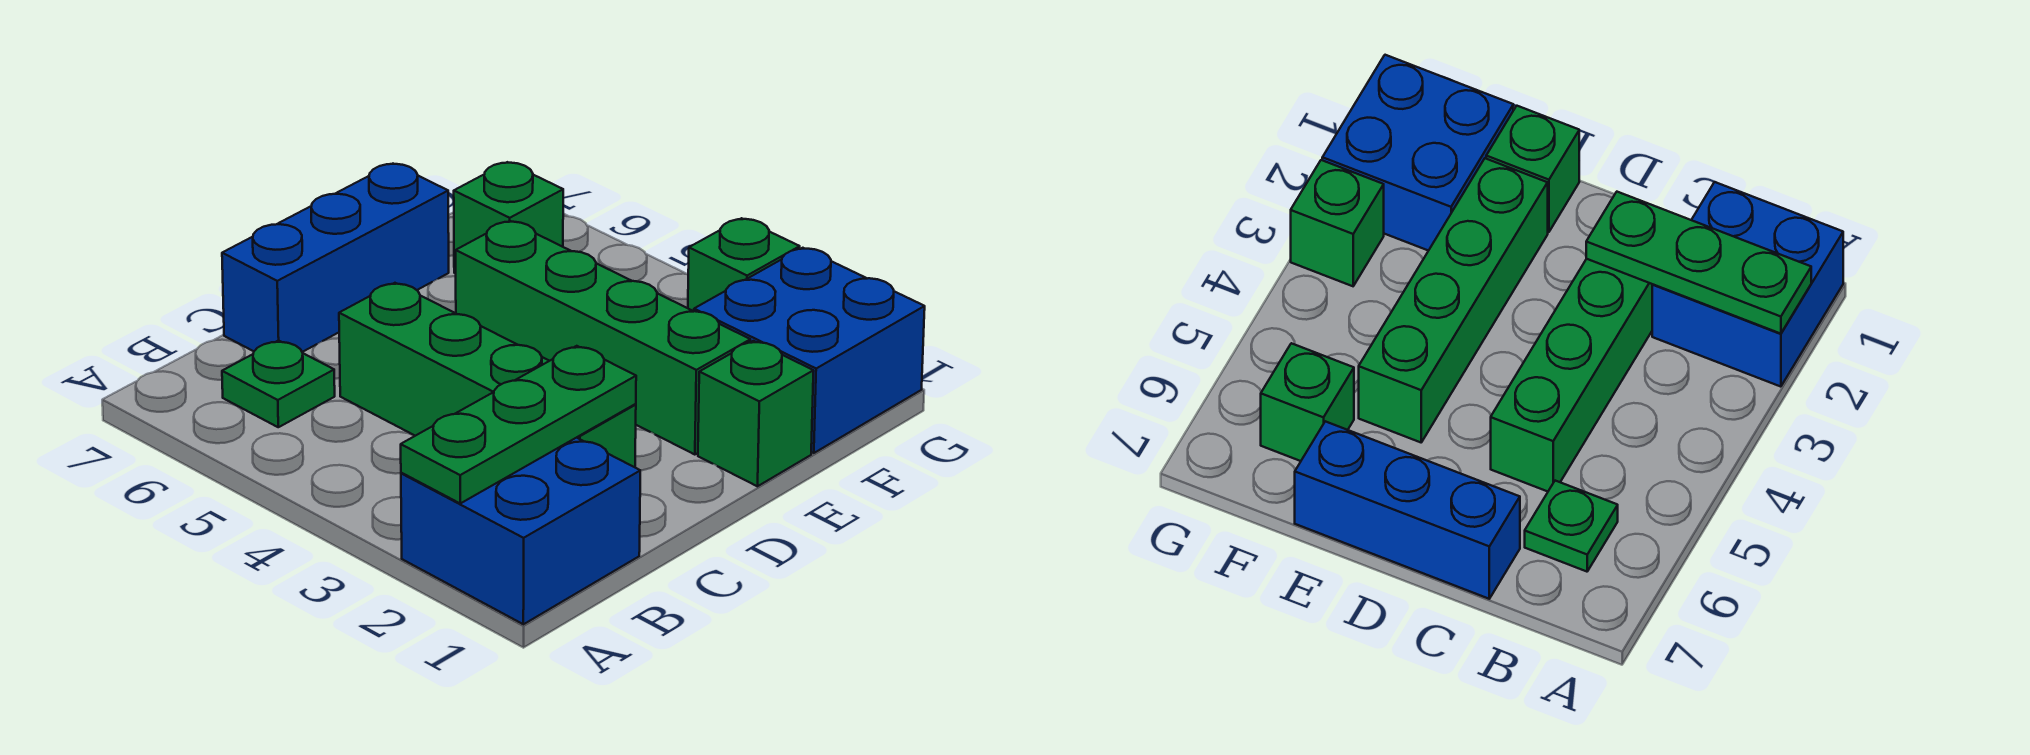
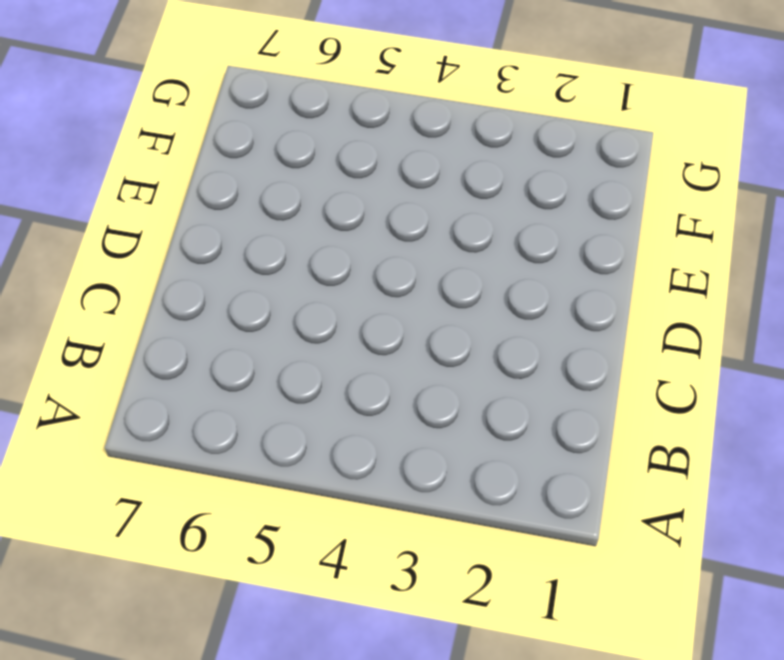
none -> blue brick A1:B2 level 1
none -> green plate B6 level 1

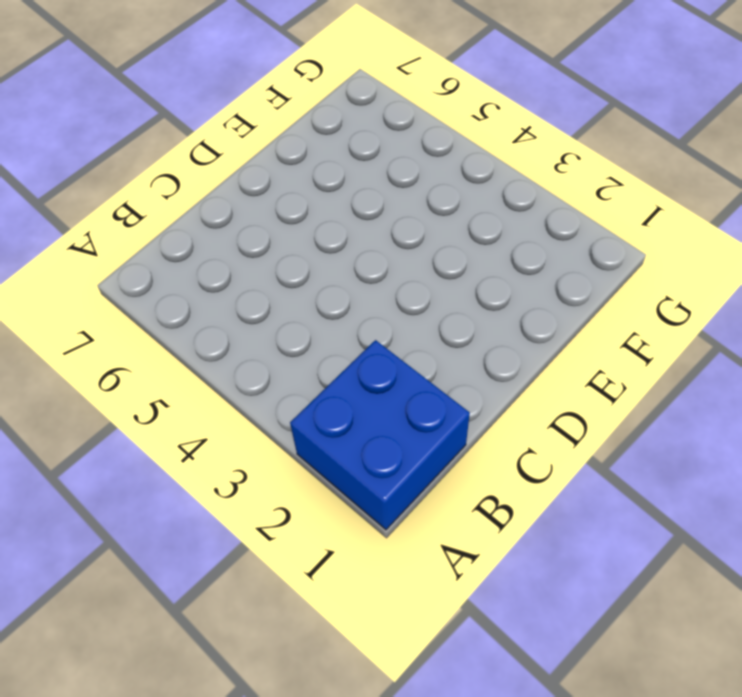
none -> green plate B6 level 1
none -> green brick C2:C5 level 1

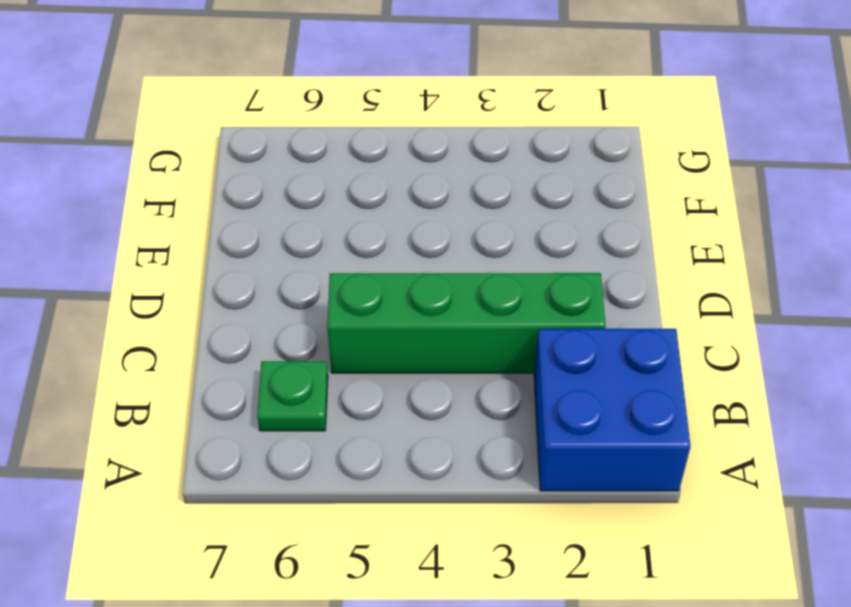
none -> blue brick C7:E7 level 1
none -> green brick E1 level 1

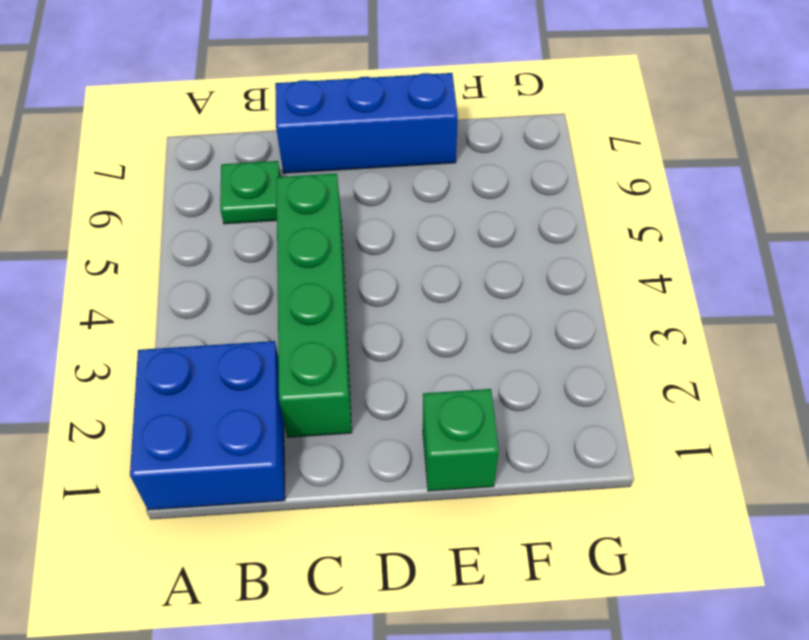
none -> green brick E2:E5 level 1
none -> blue brick F1:G2 level 1

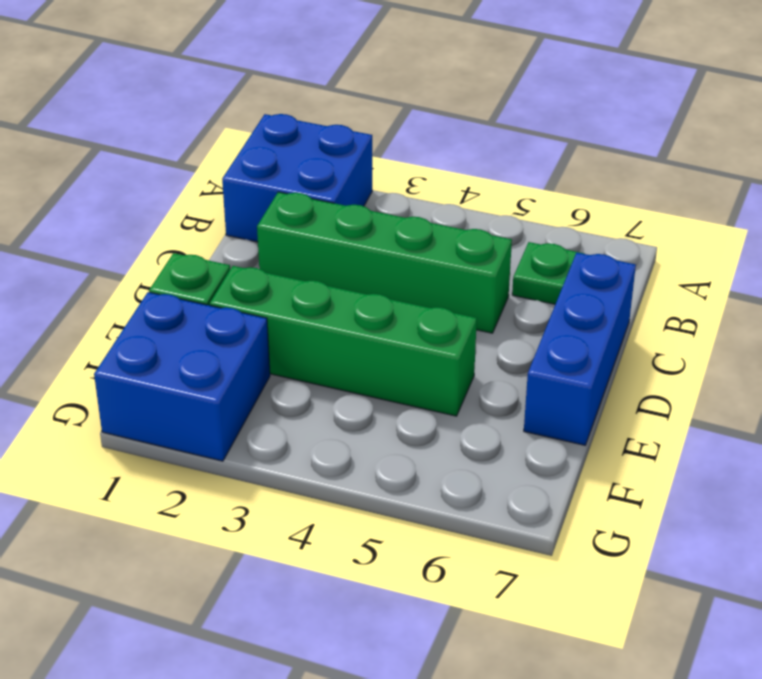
none -> green brick F6 level 1
none -> green brick G3 level 1

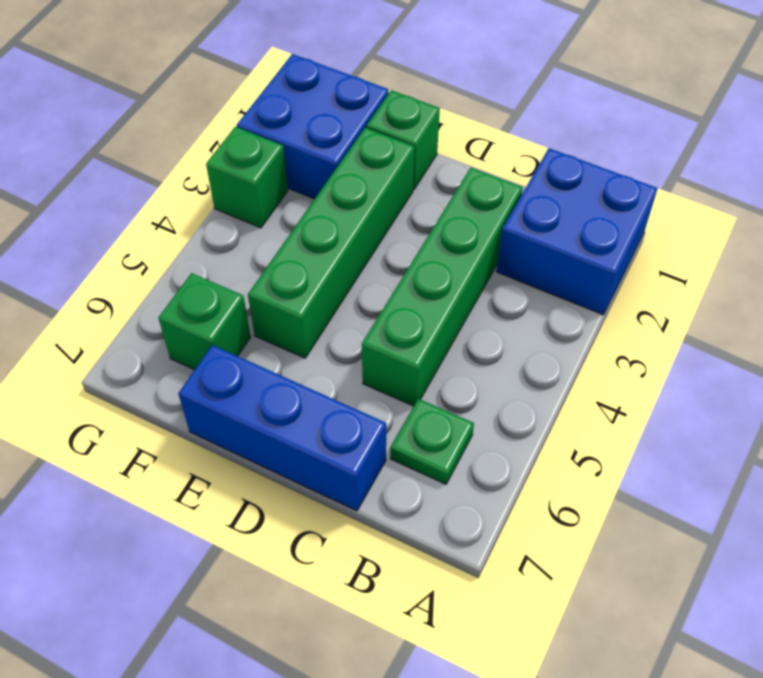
none -> green plate A2:C2 level 2

